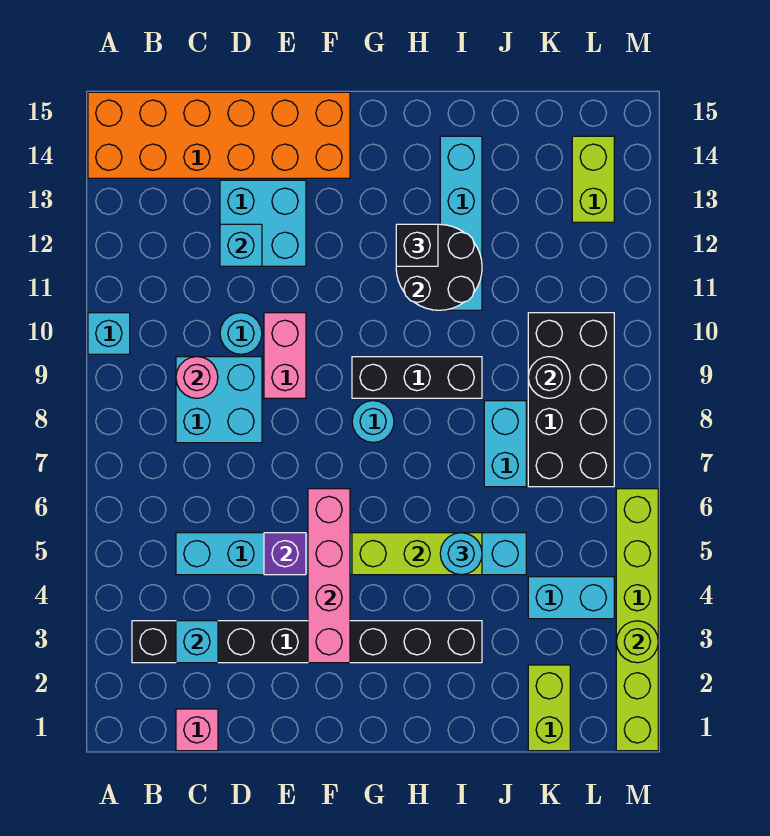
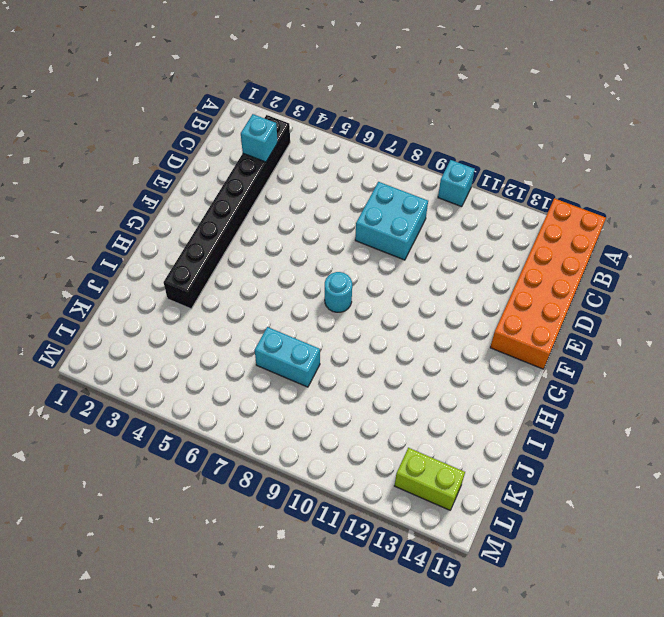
none -> pink brick C1 level 1
none -> cyan brick C5:J5 level 1
none -> cyan round brick D10 level 1

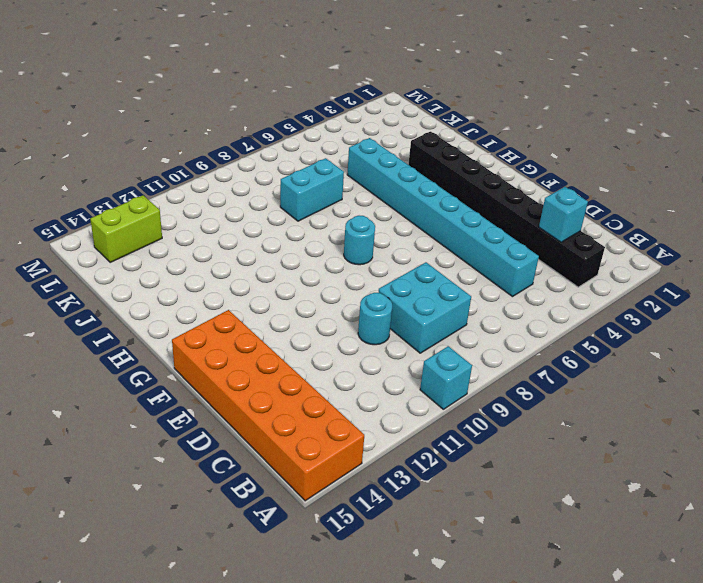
none -> pink brick C1 level 1
none -> cyan brick D12:E13 level 1
none -> pink brick E9:E10 level 1

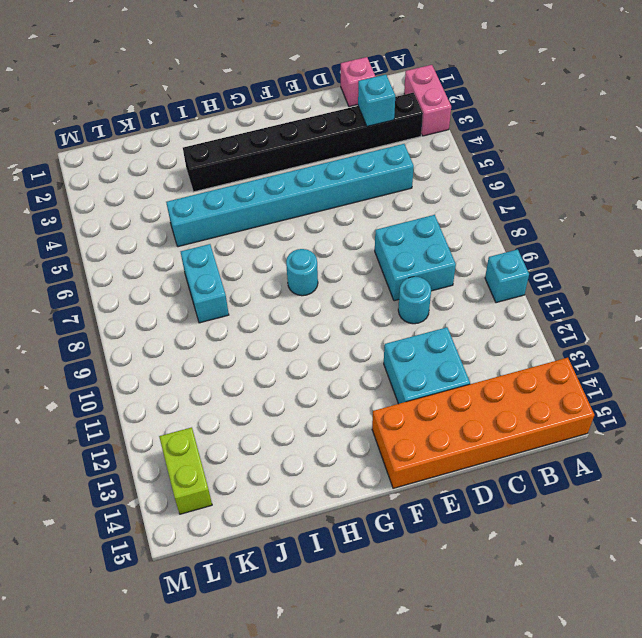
pink brick A2:A3 level 1 -> pink brick E9:E10 level 1
none -> black brick G9:I9 level 1
none -> cyan brick I11:I14 level 1
none -> lime brick K1:K2 level 1

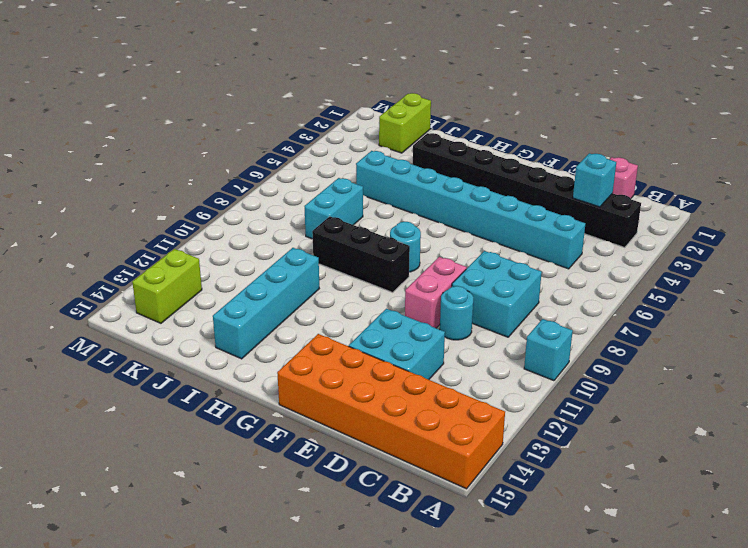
none -> cyan brick K4:L4 level 1
none -> black brick K7:L10 level 1
none -> lime brick M1:M6 level 1

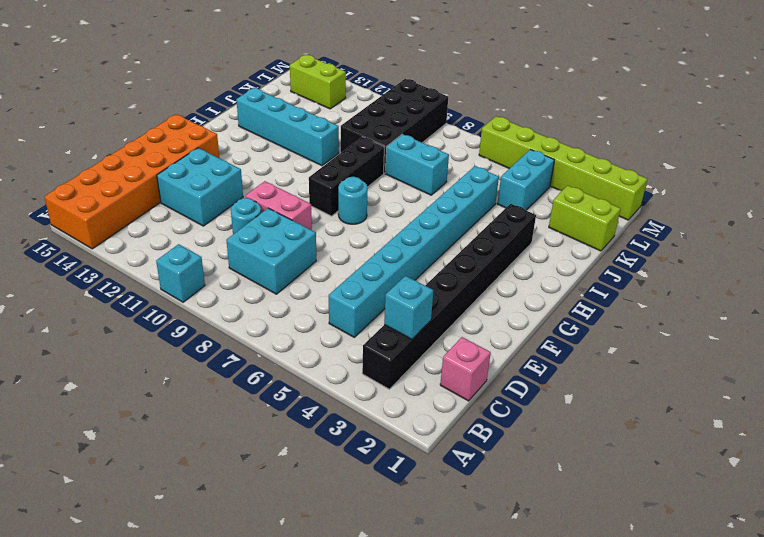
black brick J9:M10 level 1 -> black brick K7:L10 level 1
none -> pink round brick C9 level 2
none -> cyan brick D12 level 2
none -> purple brick E5 level 2

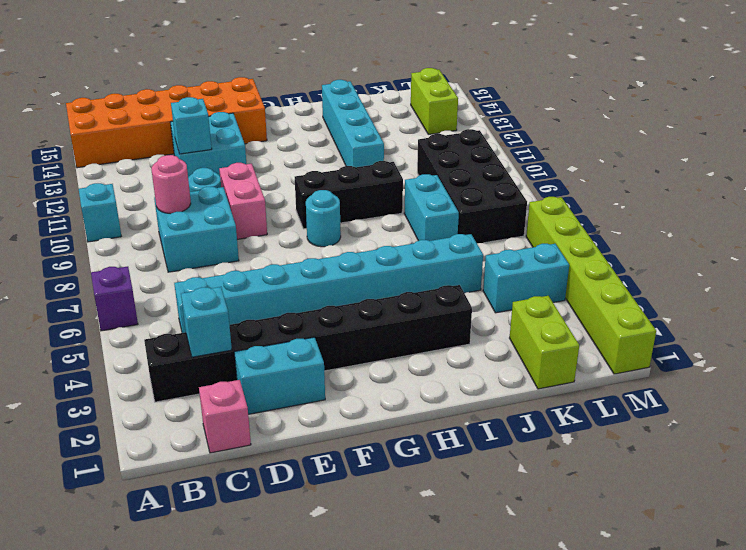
purple brick A6 level 1 -> purple brick E5 level 2
cyan brick D2:E2 level 1 -> none
none -> pink brick F3:F6 level 2
none -> lime brick G5:I5 level 2
none -> black round brick H11:I12 level 2

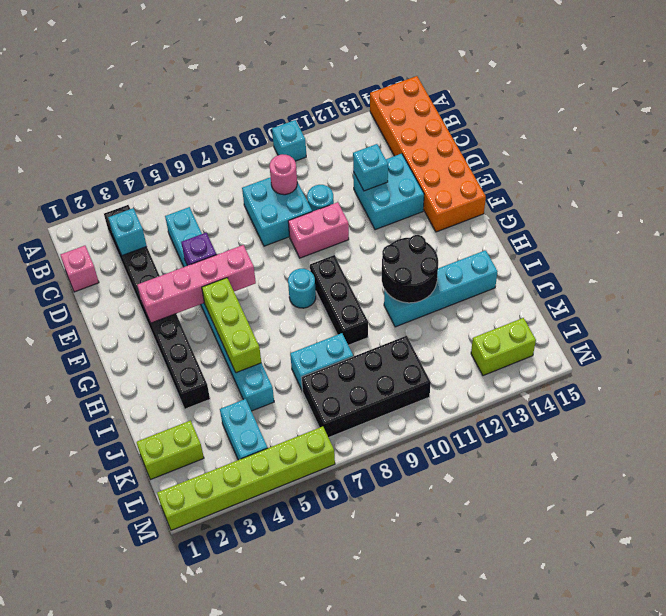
none -> black round brick K9 level 2
none -> lime round brick M3 level 2
none -> black brick H12 level 3

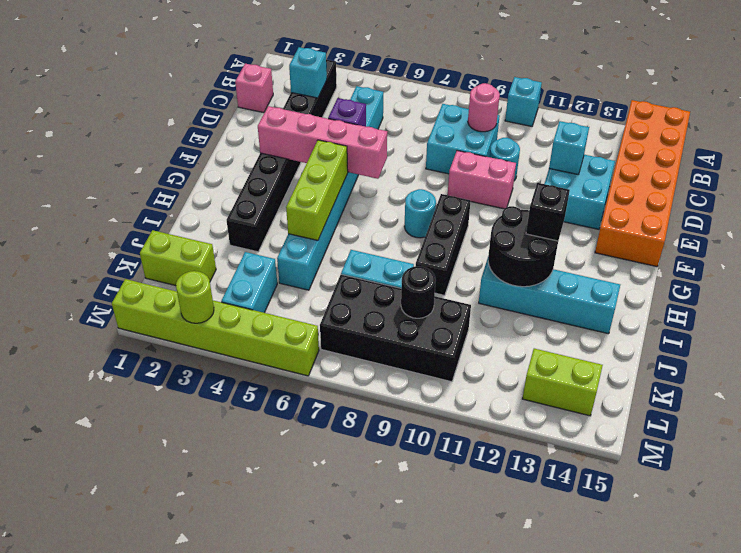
none -> cyan round brick I5 level 3

